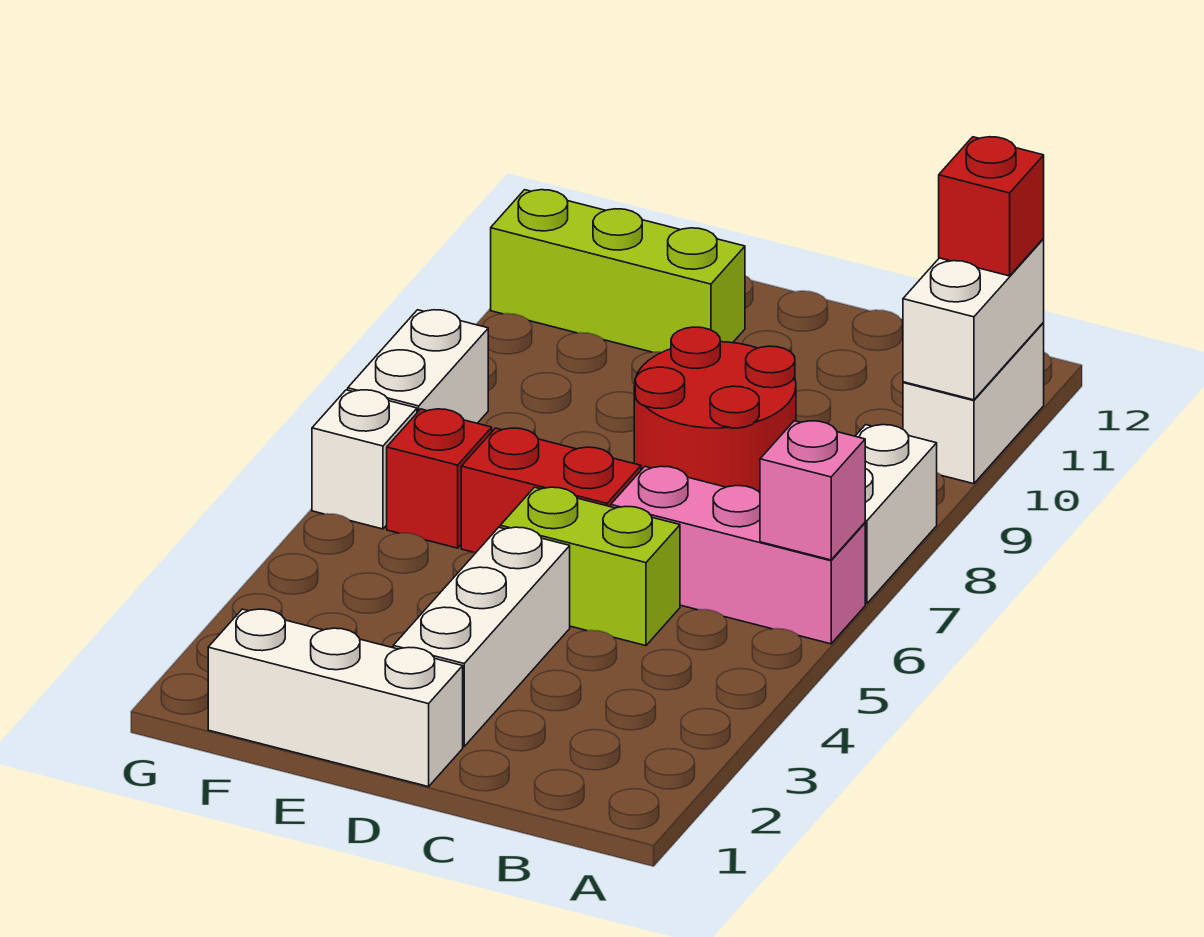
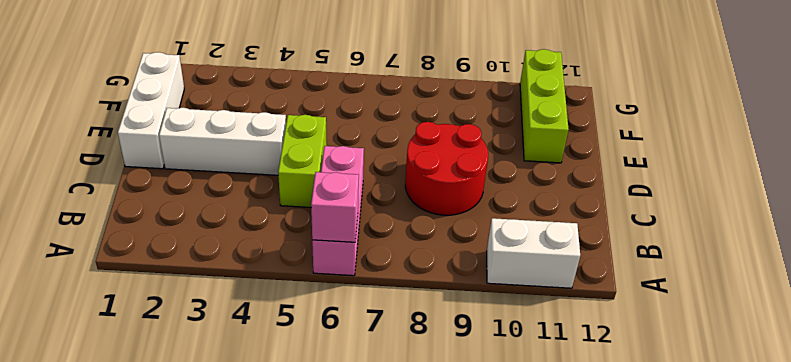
none -> white brick A7:A8 level 1
none -> red brick D6:E6 level 1
none -> red brick F6 level 1

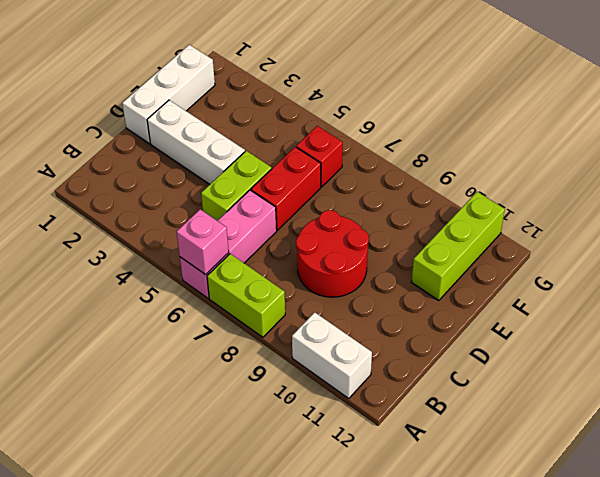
lime brick A7:A8 level 1 -> white brick A7:A8 level 1
none -> white brick G6 level 1
none -> white brick G7:G8 level 1
none -> white brick A10:A11 level 2

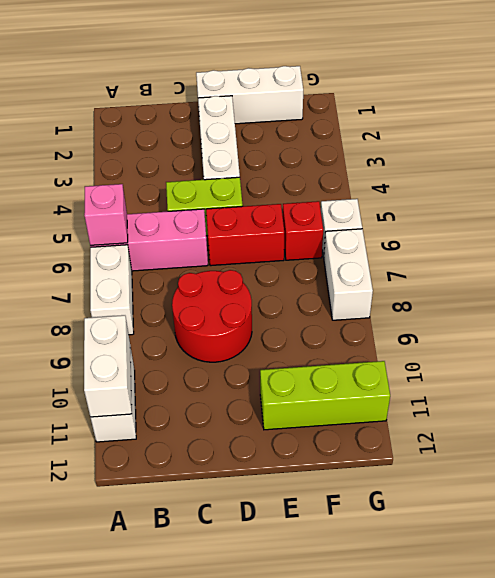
none -> red brick A11 level 3

